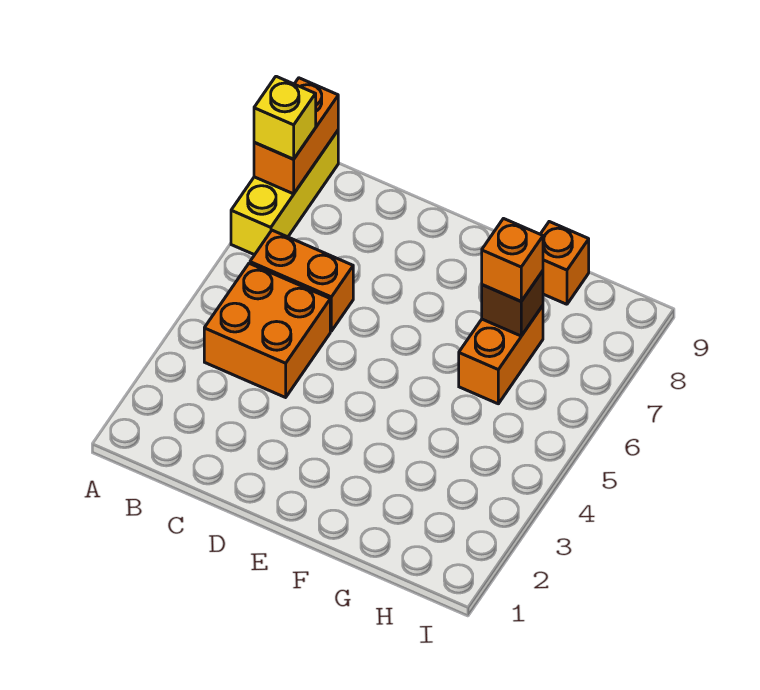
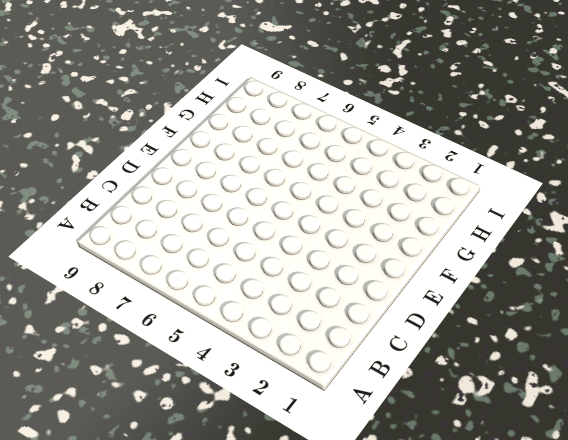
none -> yellow brick A7:A9 level 1
none -> orange brick B4:C5 level 1

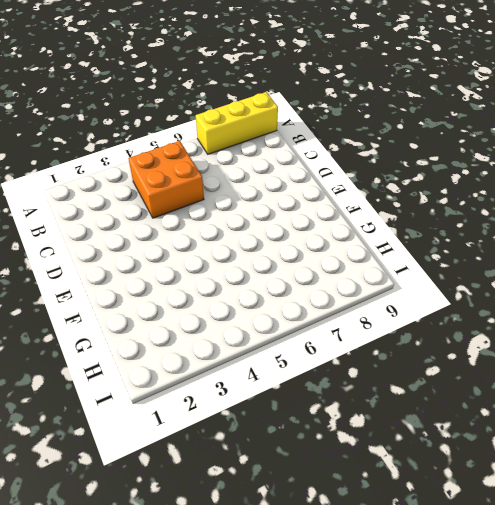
none -> orange brick B6:C6 level 1
none -> orange brick G6:G7 level 1

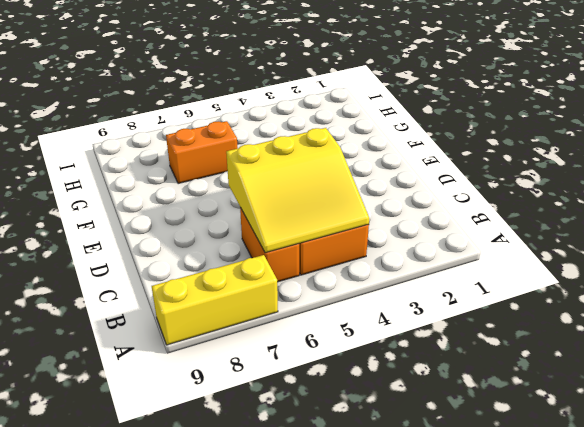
yellow slope B4:D6 level 2 top D -> none
none -> orange brick G9 level 1
none -> orange brick A8:A9 level 2

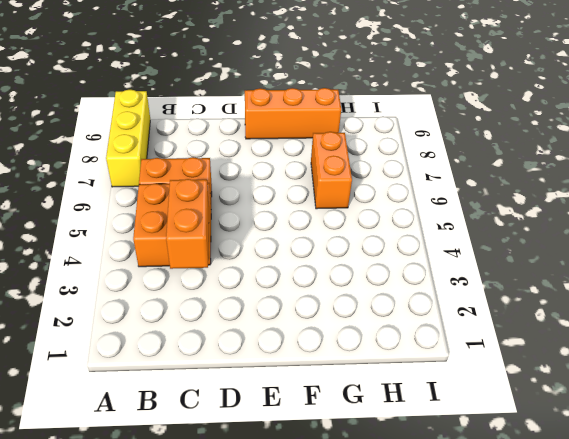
orange brick C3:C4 level 2 -> orange brick A8:A9 level 2
orange brick E9:G9 level 1 -> orange brick G9 level 1
none -> brown brick G7 level 2
none -> yellow brick A8 level 3

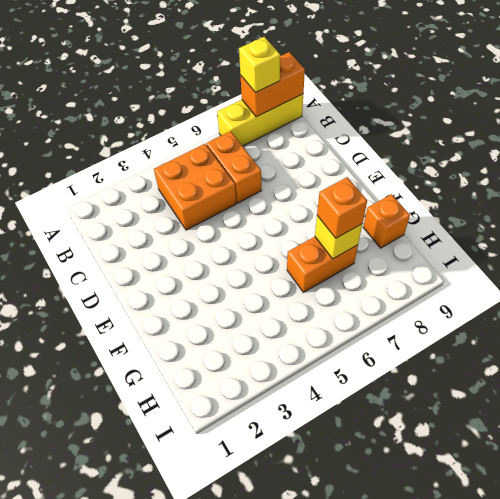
yellow brick G7 level 2 -> brown brick G7 level 2

